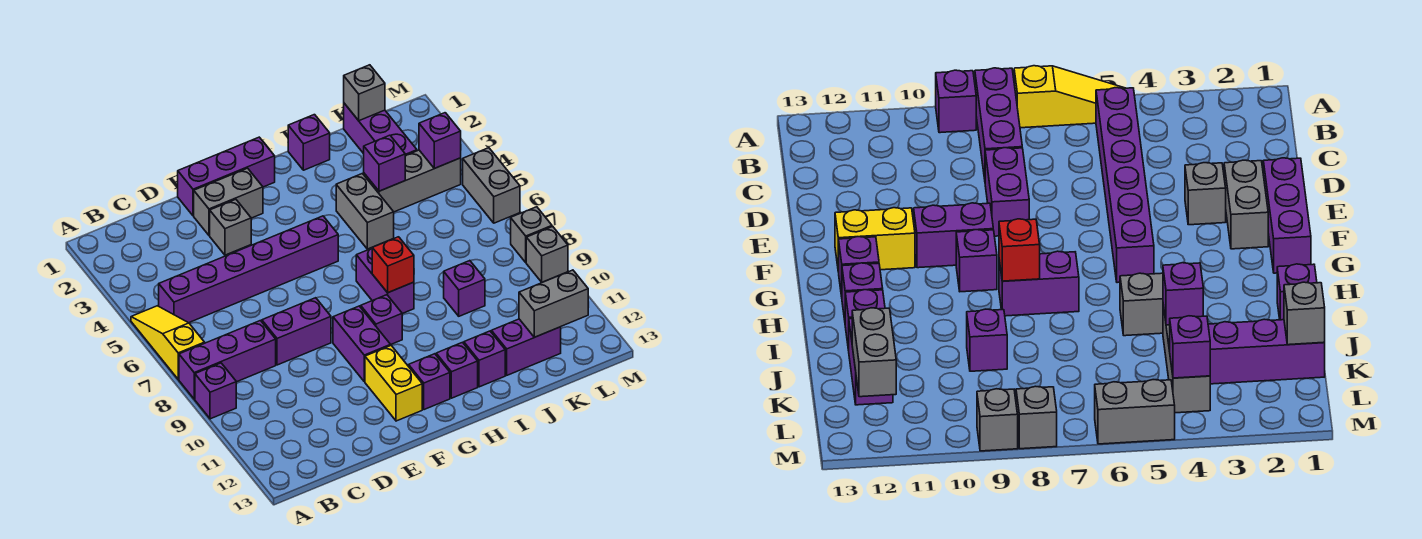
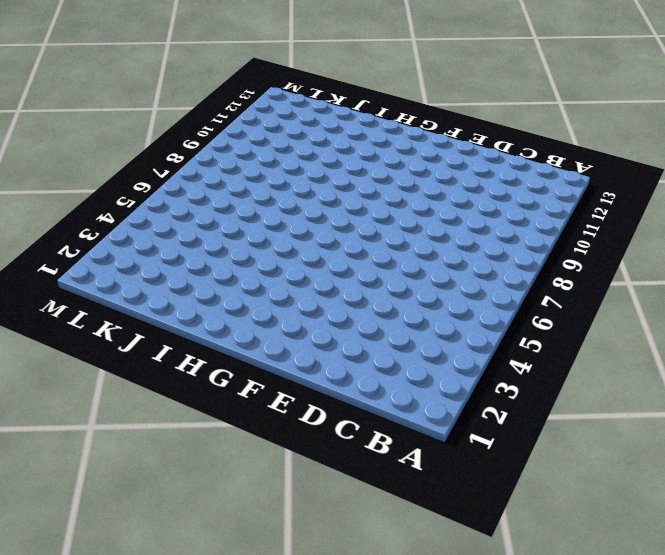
none -> yellow slope A5:A7 level 1 top 7
none -> purple brick A8:C8 level 1
none -> purple brick A9 level 1

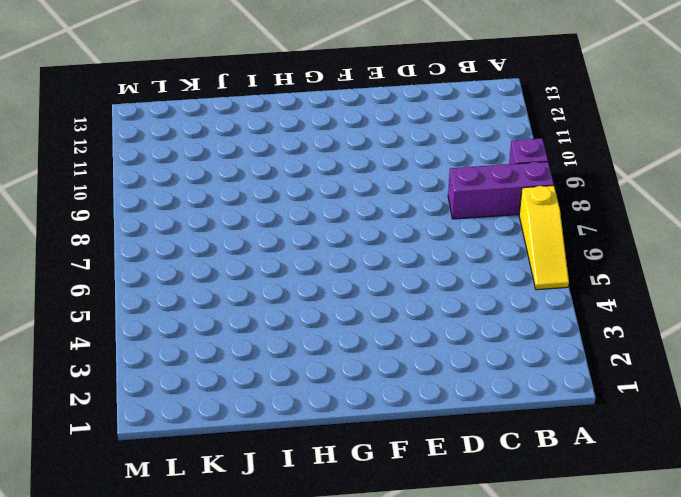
none -> purple brick B5:G5 level 1
none -> purple brick D8:E8 level 1
none -> purple brick E1:G1 level 1

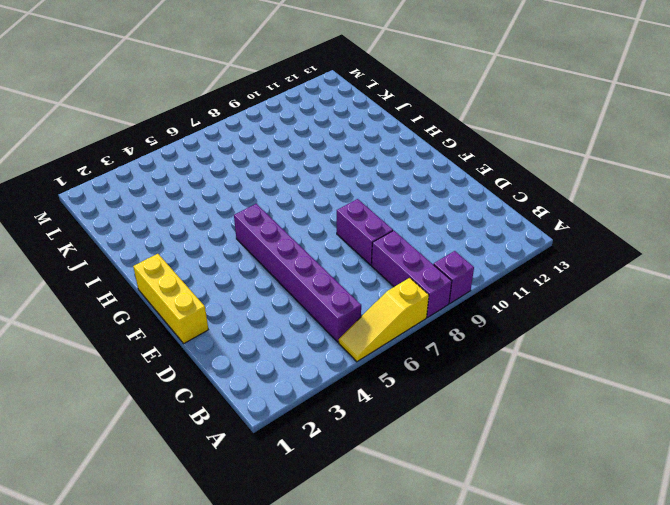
yellow brick E1:G1 level 1 -> purple brick E1:G1 level 1
none -> grey brick E2:F2 level 1
none -> grey brick E3 level 1
none -> purple brick F9:F10 level 1

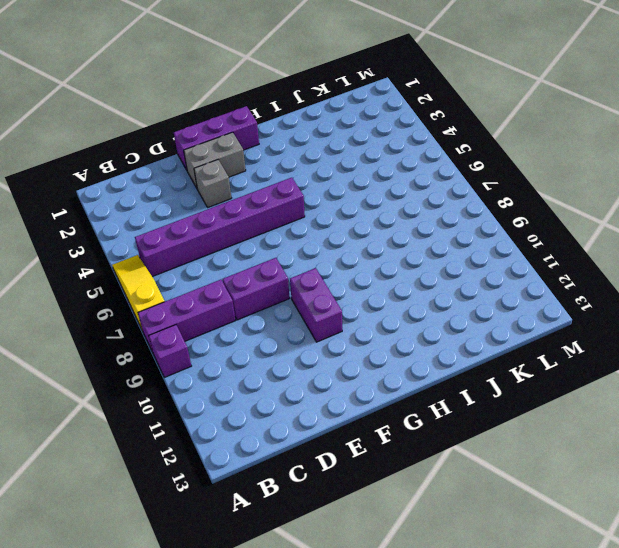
none -> yellow brick F11:F12 level 1
none -> purple brick G9 level 1
none -> purple brick G12 level 1

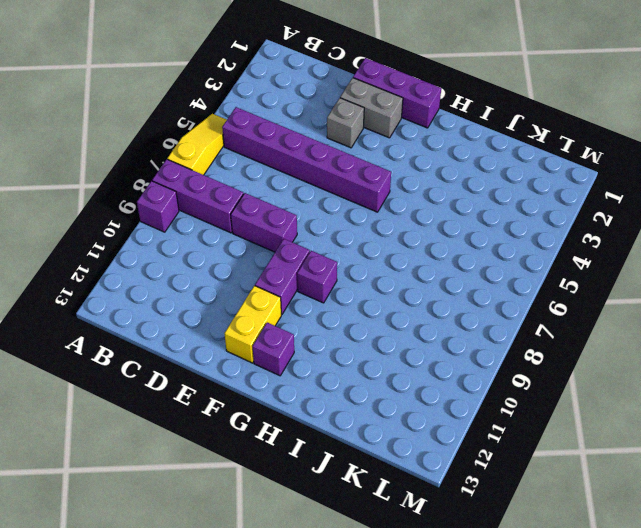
none -> purple brick H7:H8 level 1
none -> purple brick H12 level 1
none -> purple brick I1 level 1

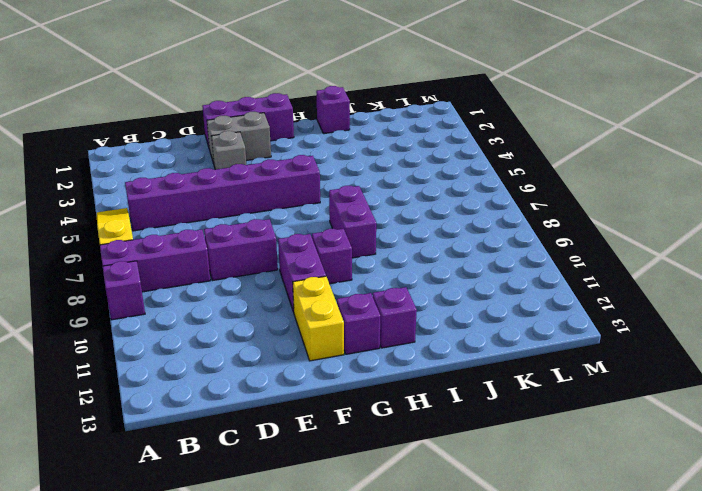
none -> grey brick I4:I5 level 1
none -> purple brick I12 level 1
none -> grey brick J4:L4 level 1

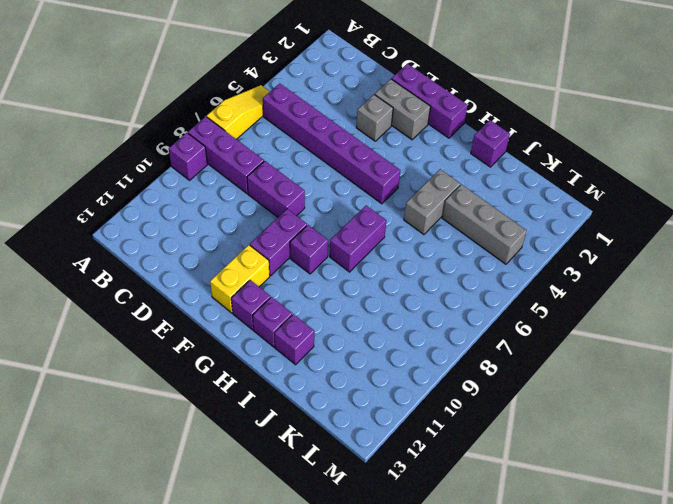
none -> purple brick J9 level 1
none -> purple brick J12:K12 level 1
none -> purple brick K1:K3 level 1

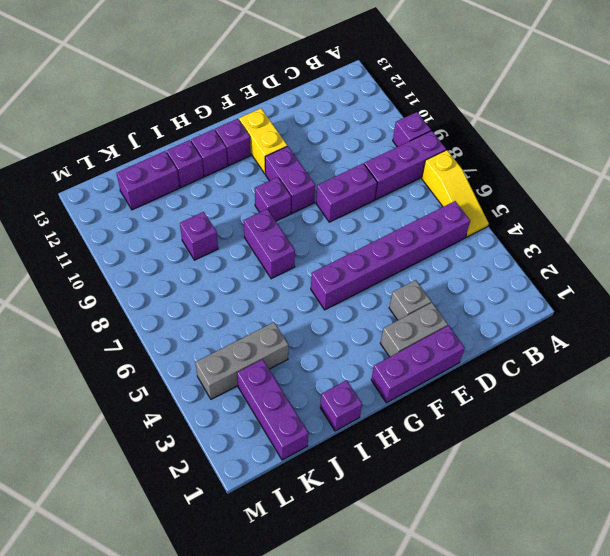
none -> grey brick I4:I5 level 1
none -> grey brick M5:M6 level 1
none -> grey brick M8 level 1

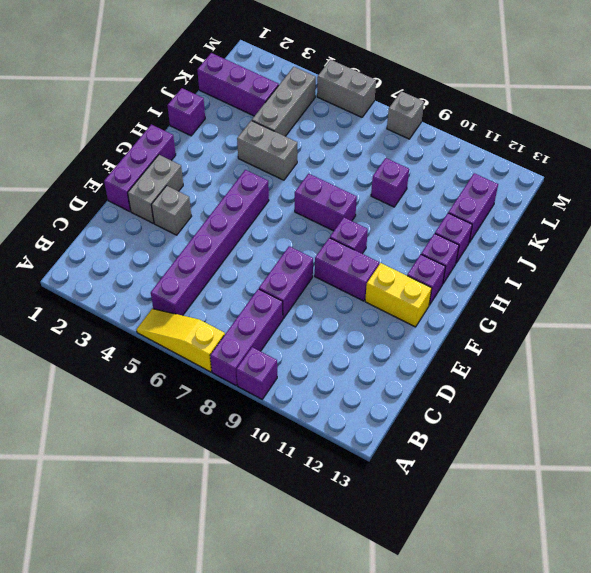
none -> grey brick M9 level 1
none -> red brick H8 level 2
none -> purple brick J4 level 2

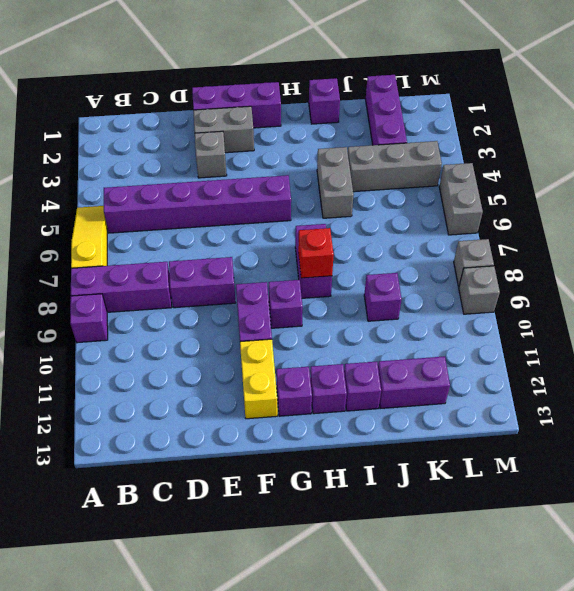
none -> purple brick J4 level 2
none -> grey brick K1 level 2
none -> grey brick K12:L12 level 2

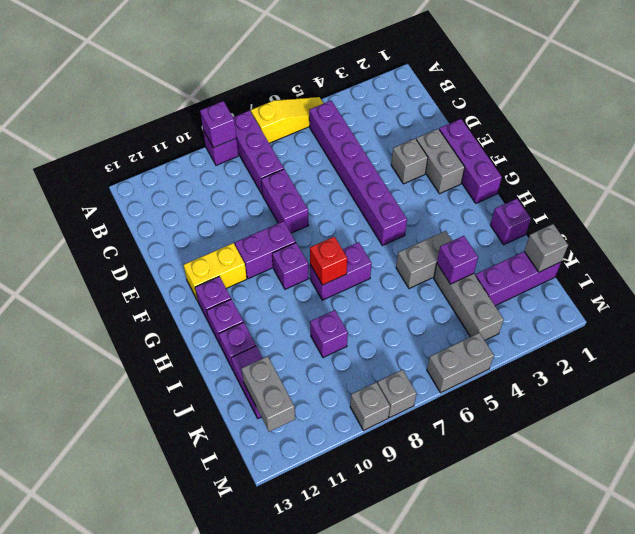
purple brick A9 level 2 -> purple brick L4 level 2

